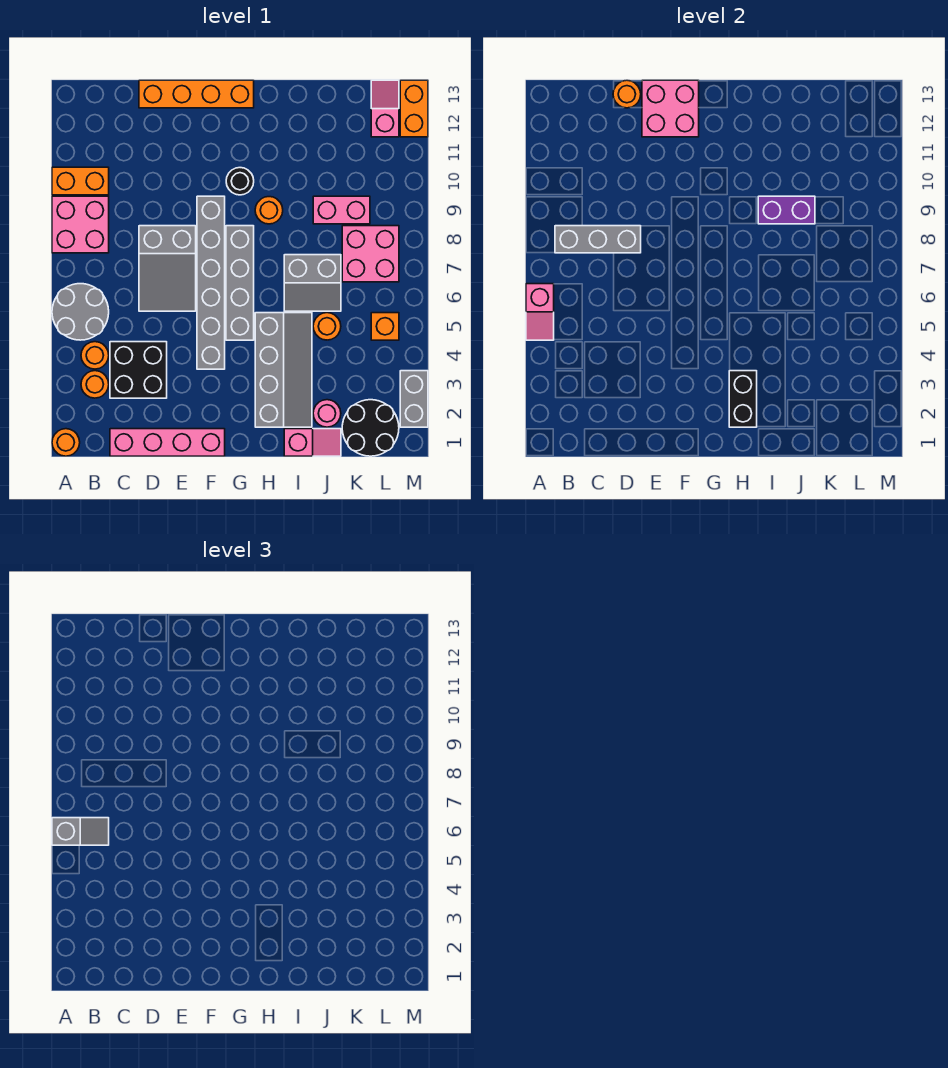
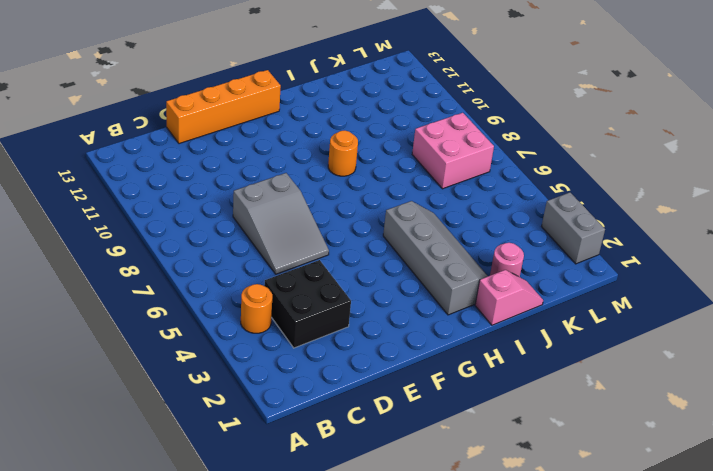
none -> orange round brick A1 level 1
none -> grey round brick A5:B6 level 1
none -> pink brick A8:B9 level 1
none -> orange brick A10:B10 level 1

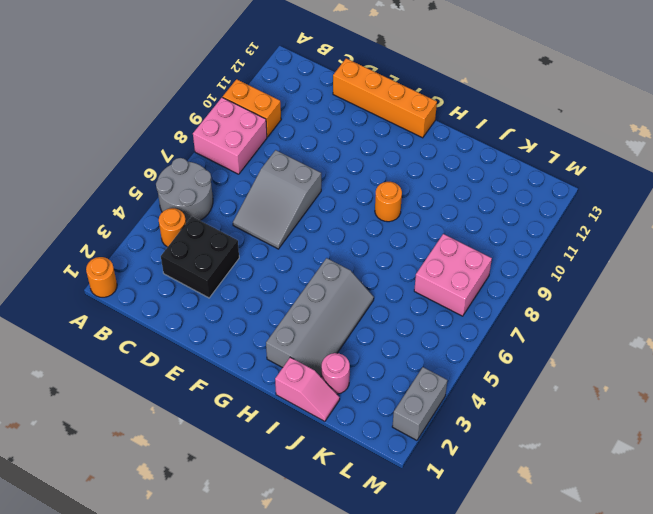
none -> orange round brick B3 level 1
none -> pink brick C1:F1 level 1
none -> grey brick F4:F9 level 1
none -> grey brick G5:G8 level 1

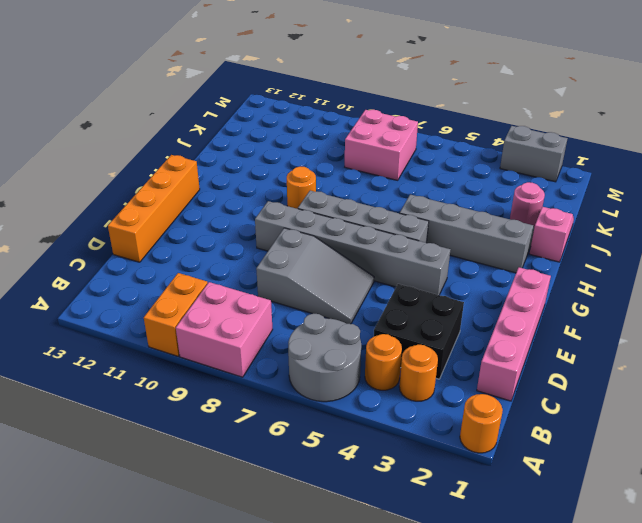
none -> black round brick G10 level 1
none -> grey slope I6:J7 level 1 top 7
none -> orange round brick J5 level 1
none -> pink brick J9:K9 level 1

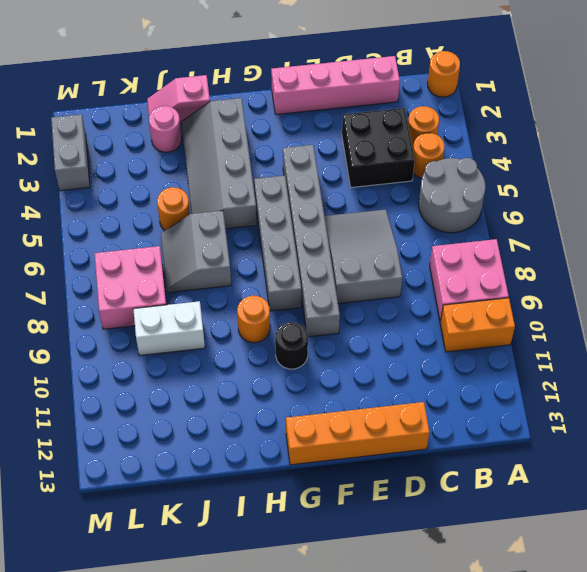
grey slope I6:J7 level 1 top I -> grey slope I6:J7 level 1 top 7
white brick J9:K9 level 1 -> pink brick J9:K9 level 1
none -> black round brick K1:L2 level 1
none -> orange brick L5 level 1
none -> pink slope L12:L13 level 1 top 12
none -> orange brick M12:M13 level 1

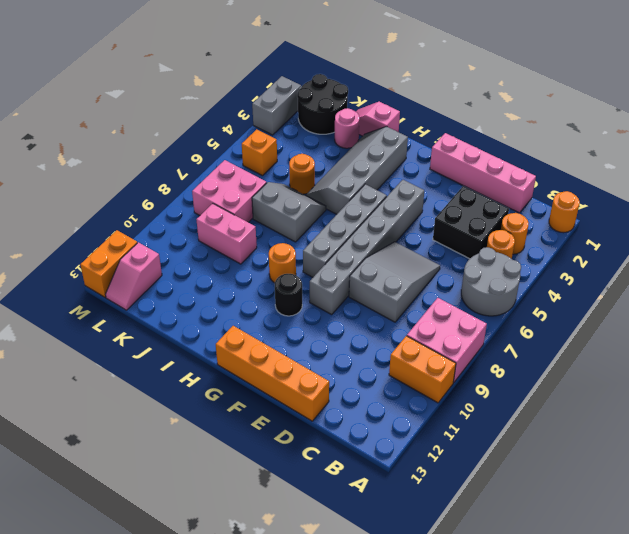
none -> pink slope A5:A6 level 2 top 6
none -> grey brick B8:D8 level 2
none -> orange round brick D13 level 2
none -> pink brick E12:F13 level 2

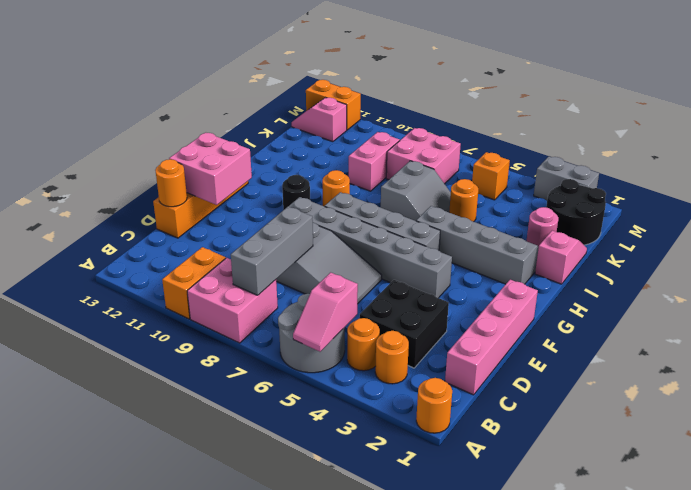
pink slope A5:B5 level 2 top B -> pink slope A5:A6 level 2 top 6
none -> black brick H2:H3 level 2
none -> purple brick I9:J9 level 2
none -> grey slope A6:B6 level 3 top A

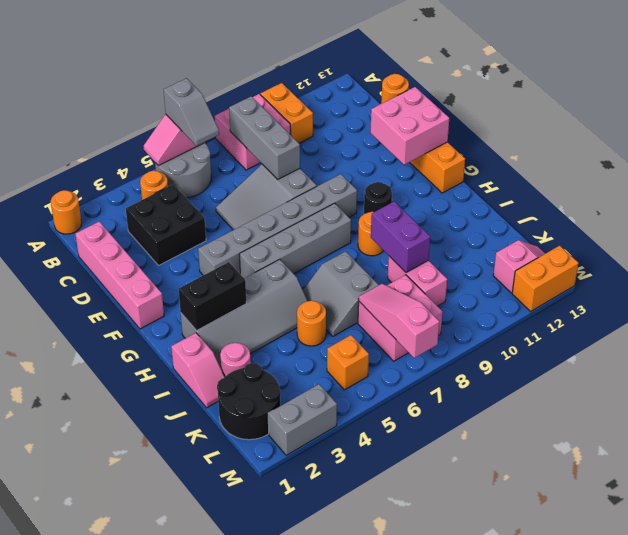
pink slope K7:M7 level 2 top M -> none
none -> orange round brick B3 level 1

